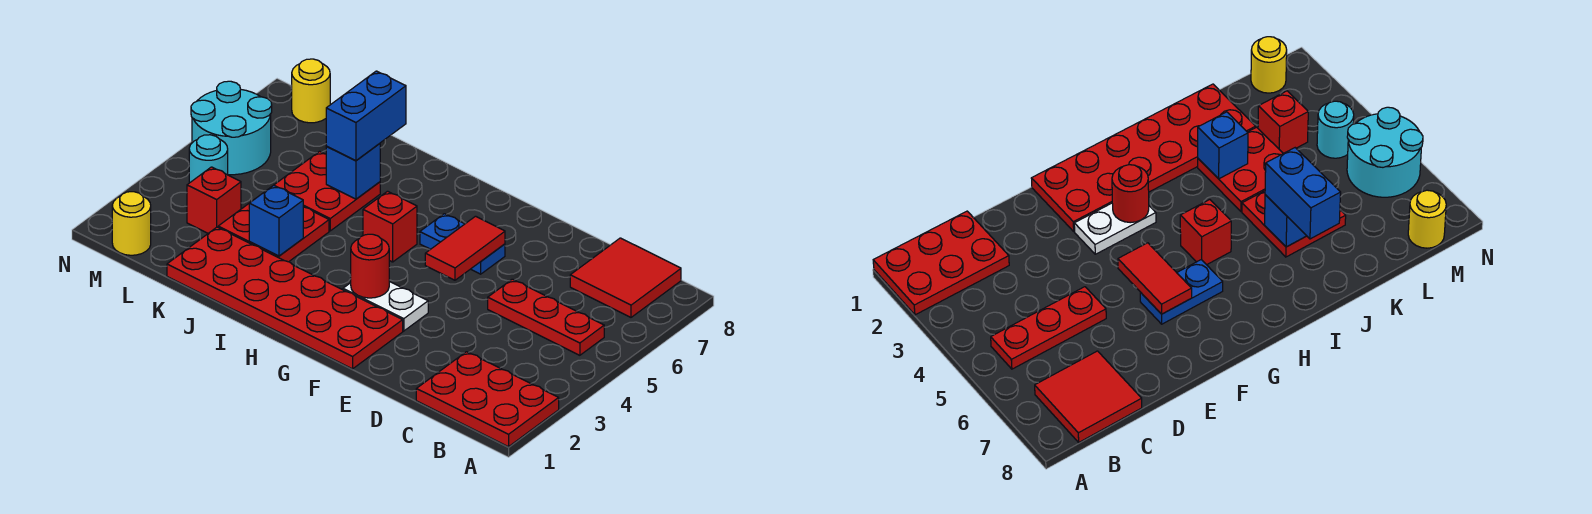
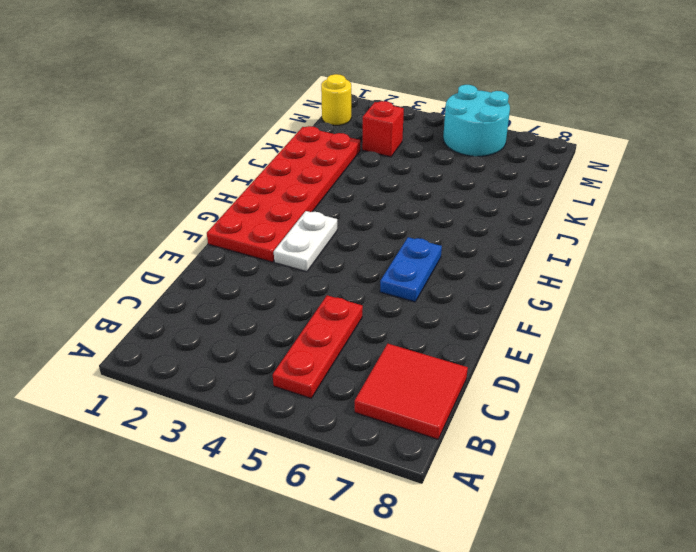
none -> red plate A1:C2 level 1
none -> red brick H5 level 1
none -> red plate J3:K4 level 1

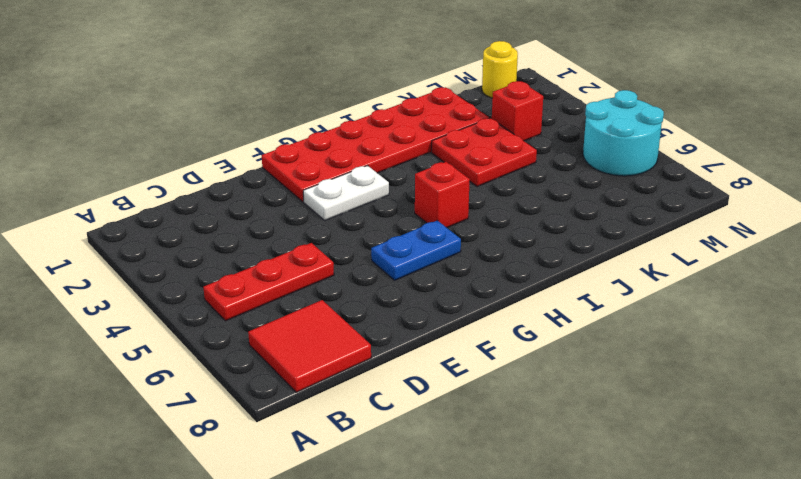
none -> red plate A1:C2 level 1
none -> red plate J5:K6 level 1
none -> cyan round brick M4 level 1

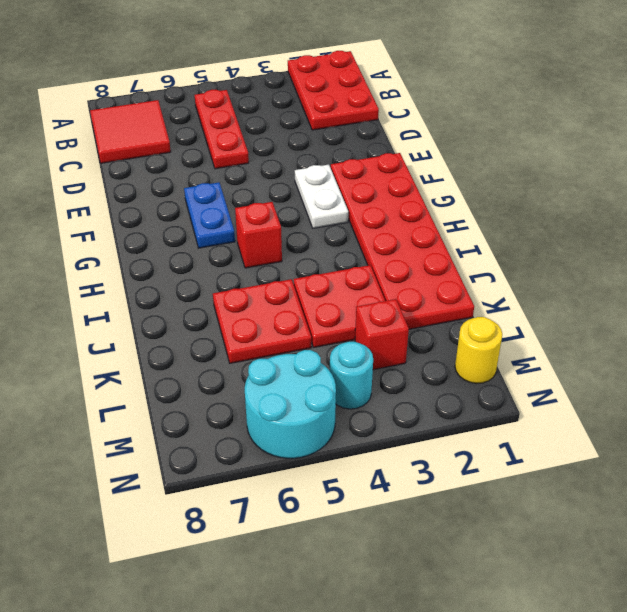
none -> yellow round brick M8 level 1
none -> red tile F5:F6 level 2
none -> red round brick G3 level 2

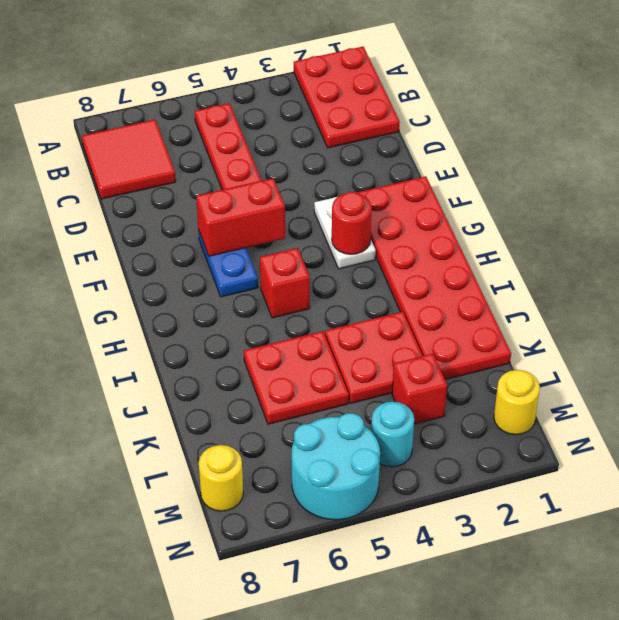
red brick F5:F6 level 2 -> red tile F5:F6 level 2
none -> blue brick J3 level 2
none -> blue brick J6 level 2
none -> blue brick J6:J7 level 3

